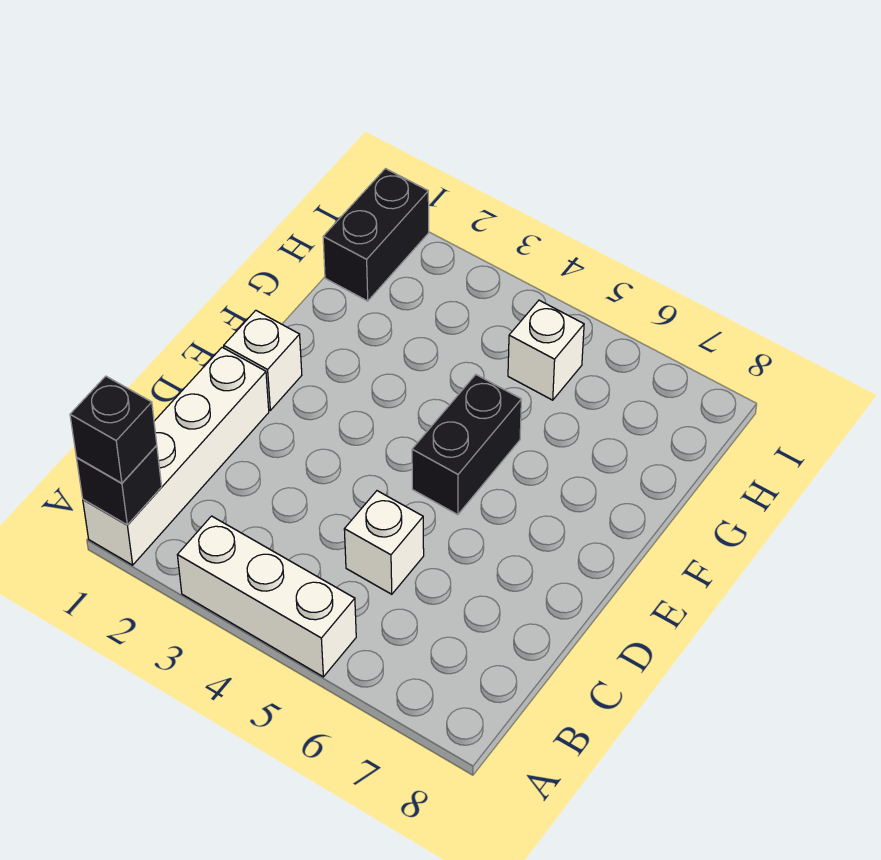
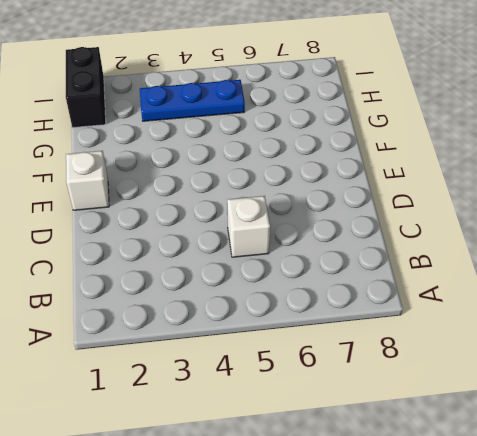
blue plate H3:H5 level 1 -> white brick H5 level 1
none -> white brick A1:D1 level 1
none -> white brick A3:A5 level 1

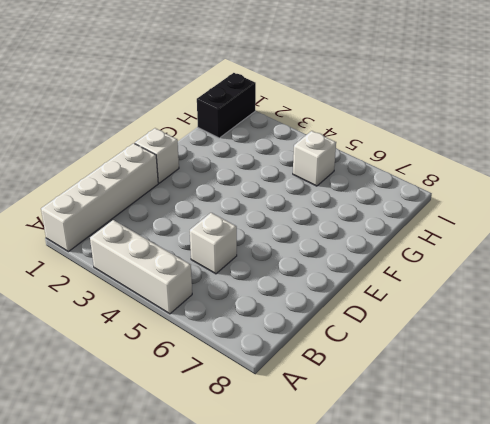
none -> black brick E5:F5 level 1
none -> black brick A1 level 2

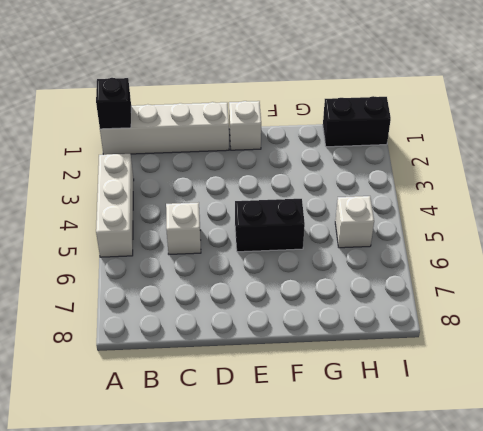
none -> black brick A1 level 3

